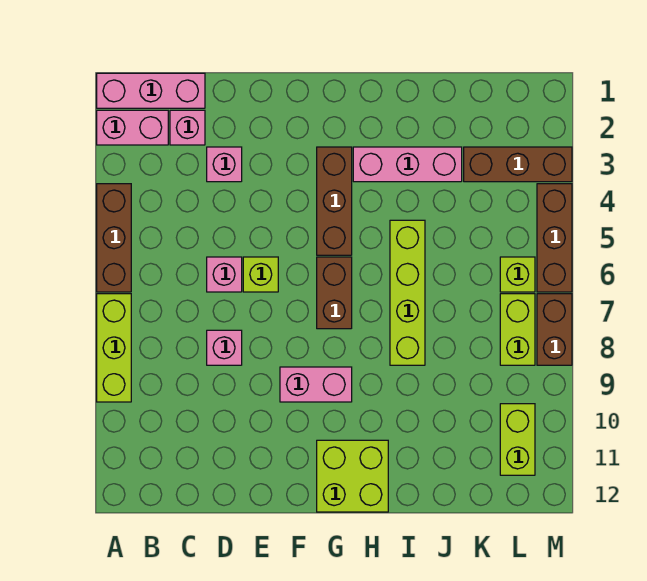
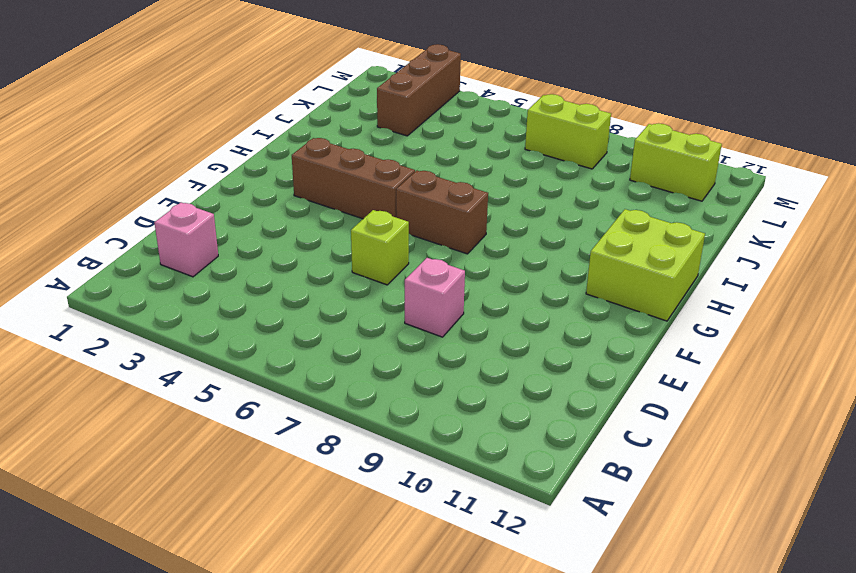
none -> pink brick A1:C1 level 1
none -> pink brick A2:B2 level 1
none -> brown brick A4:A6 level 1

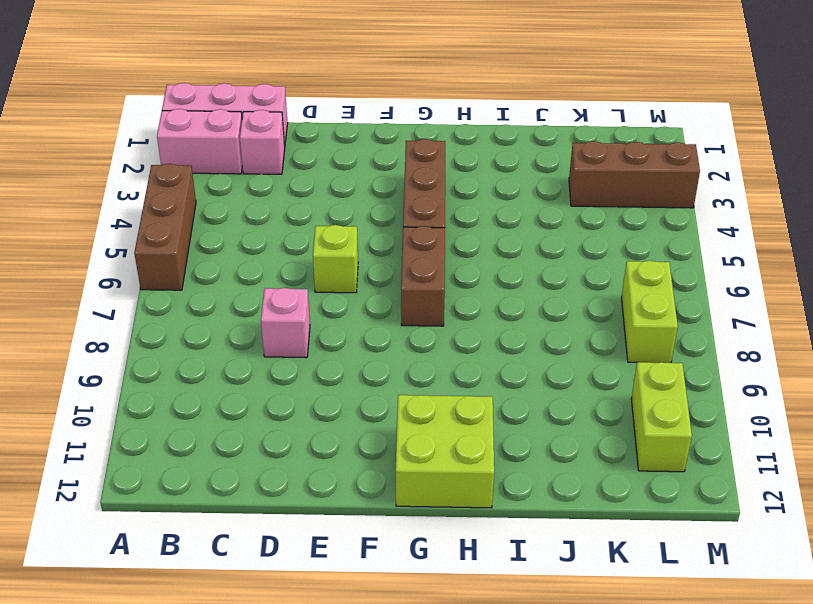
none -> lime brick A7:A9 level 1
none -> pink brick D3 level 1
none -> pink brick D6 level 1

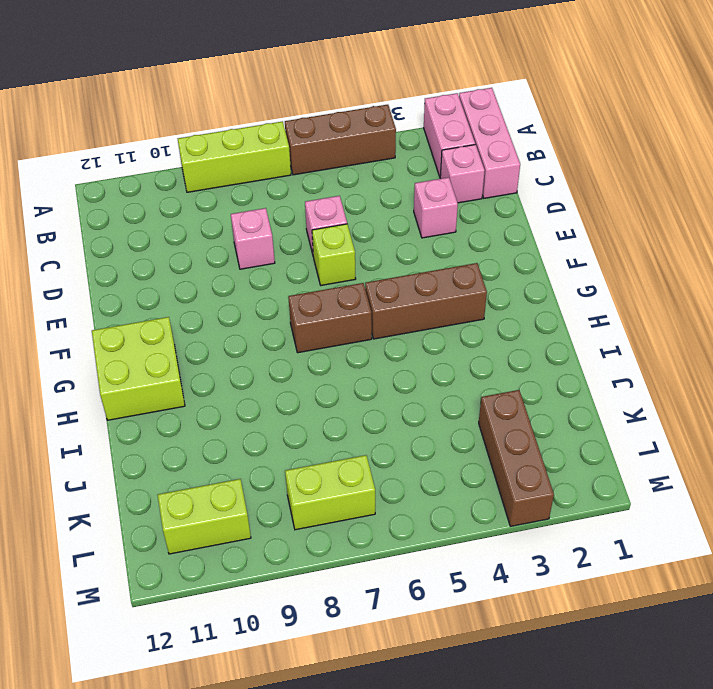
none -> pink brick F9:G9 level 1
none -> pink brick H3:J3 level 1
none -> lime brick I5:I8 level 1

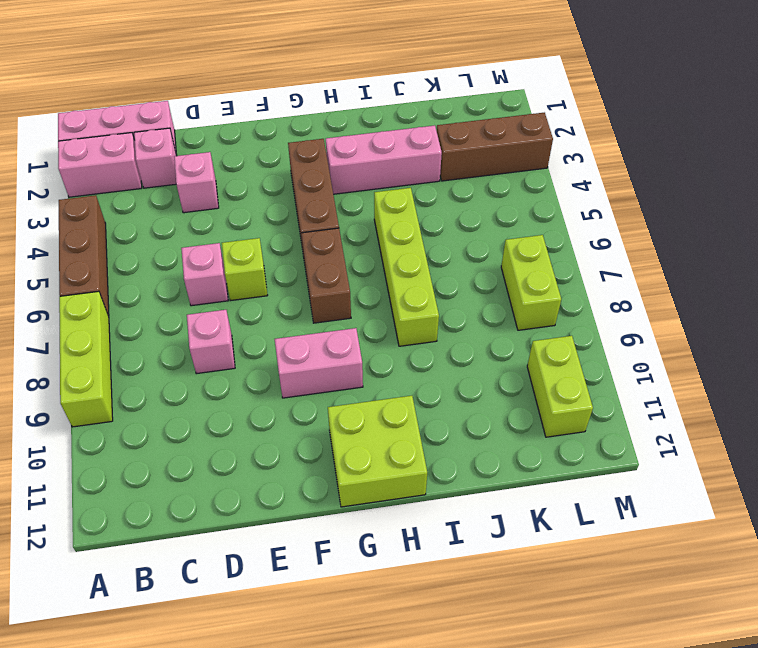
none -> lime brick L6 level 1
none -> brown brick M4:M6 level 1
none -> brown brick M7:M8 level 1

